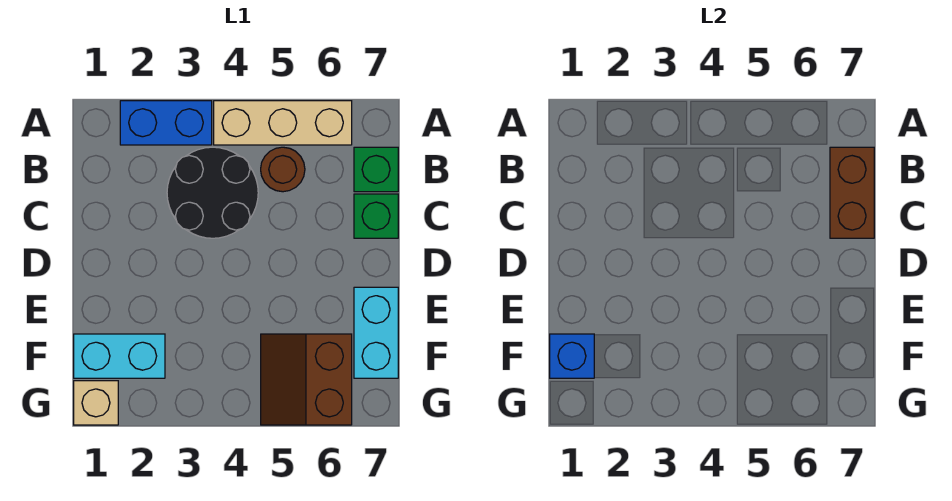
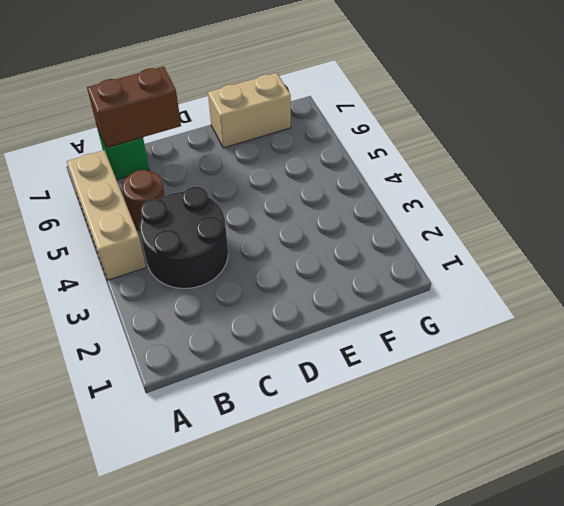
tan brick E7:F7 level 1 -> cyan brick E7:F7 level 1
none -> blue brick A2:A3 level 1
none -> green brick C7 level 1
none -> cyan brick F1:F2 level 1

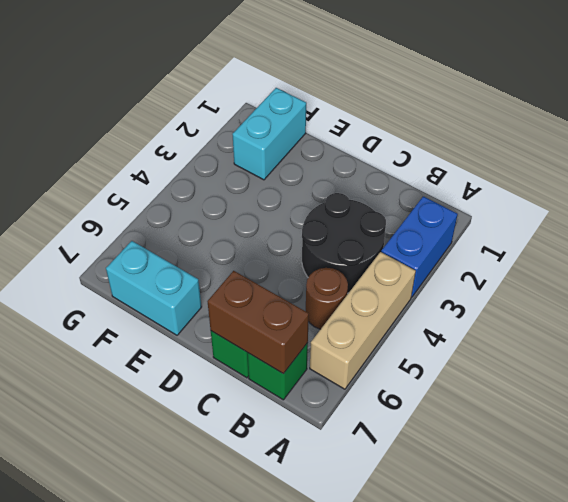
none -> brown slope F5:G6 level 1 top 6
none -> tan brick G1 level 1
none -> blue brick F1 level 2

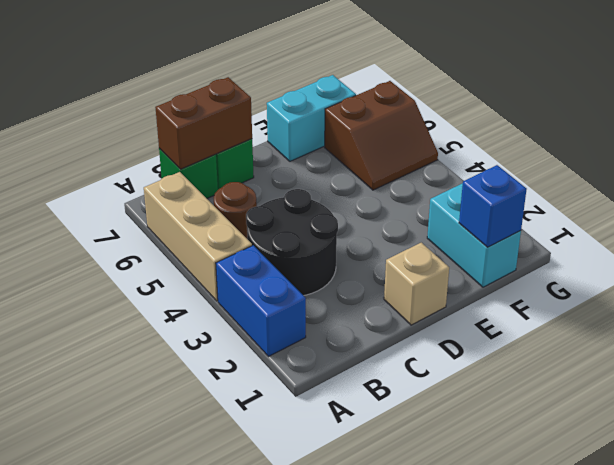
tan brick D1 level 1 -> tan brick G1 level 1

